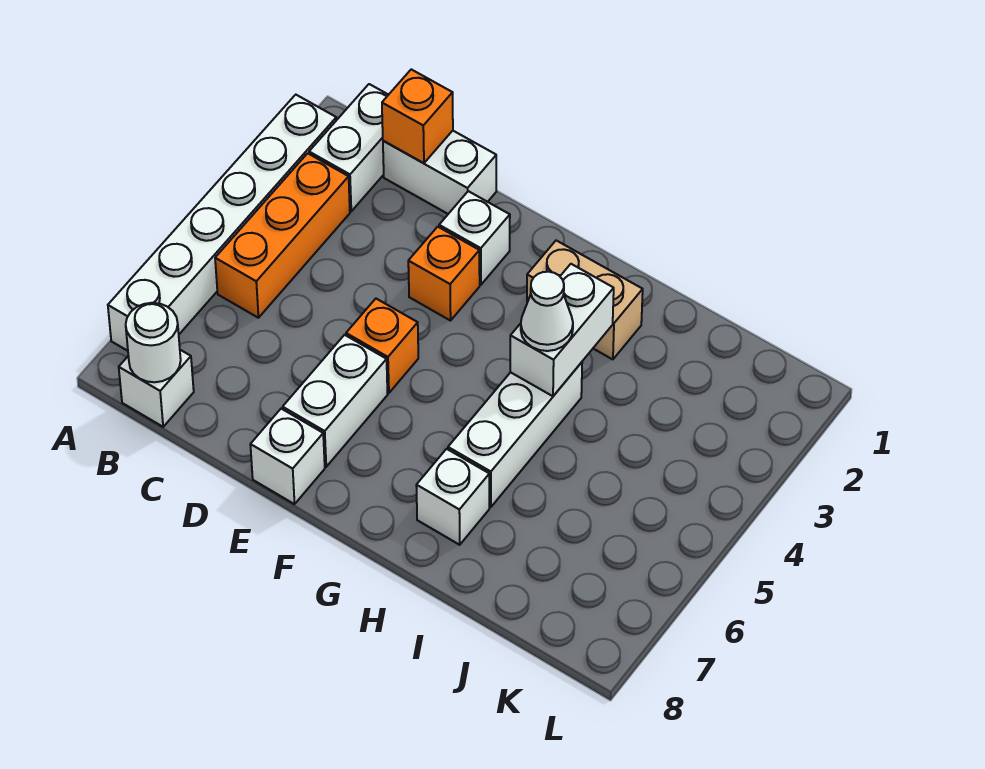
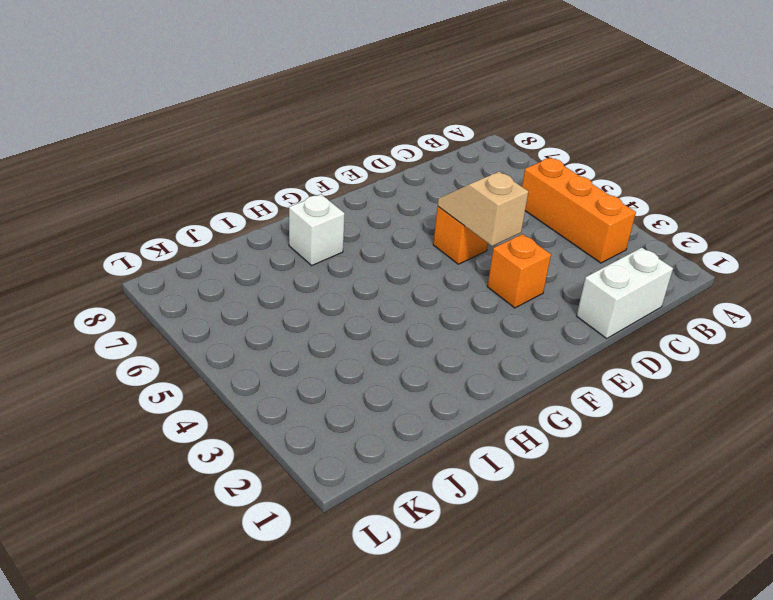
tan slope E4:E5 level 2 top 4 -> none
none -> white brick A2:A7 level 1
none -> white brick B1:B2 level 1
none -> white brick B8 level 1

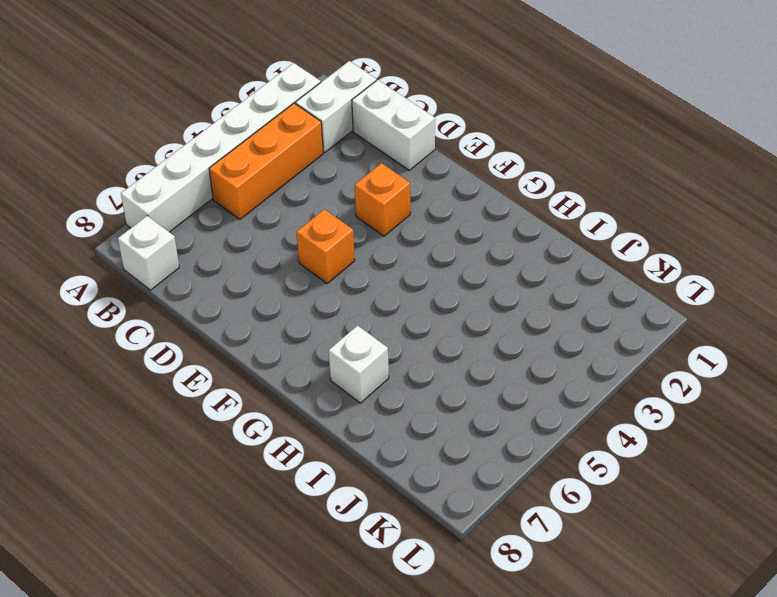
none -> white brick E2 level 1
none -> white brick E6:E7 level 1
none -> white brick E8 level 1

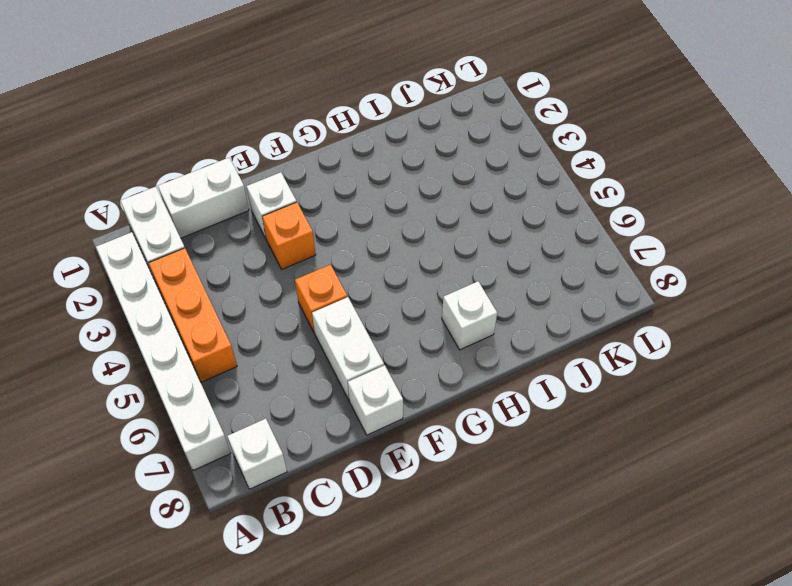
none -> tan brick G2:H2 level 1
none -> white brick H4:H6 level 1
none -> white round brick B8 level 2

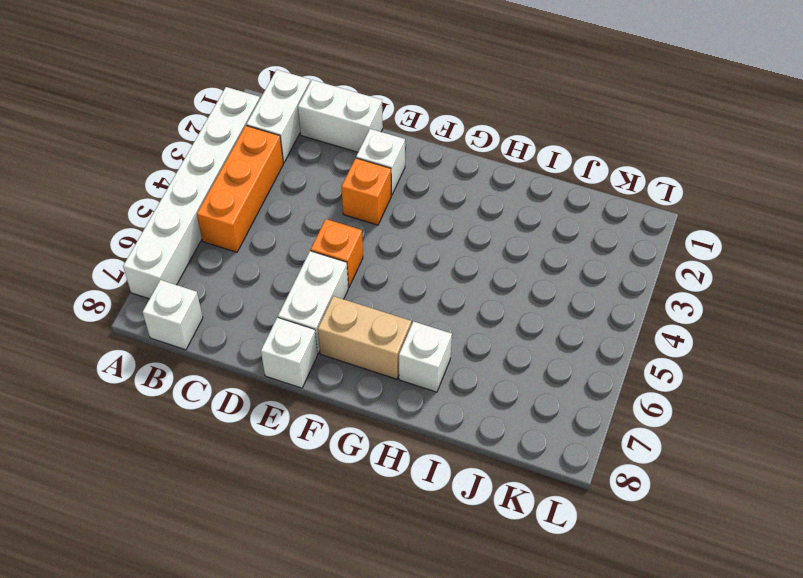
tan brick F7:G7 level 1 -> tan brick G2:H2 level 1
none -> white brick H4:H6 level 1
none -> white round brick B8 level 2
none -> orange brick C1 level 2

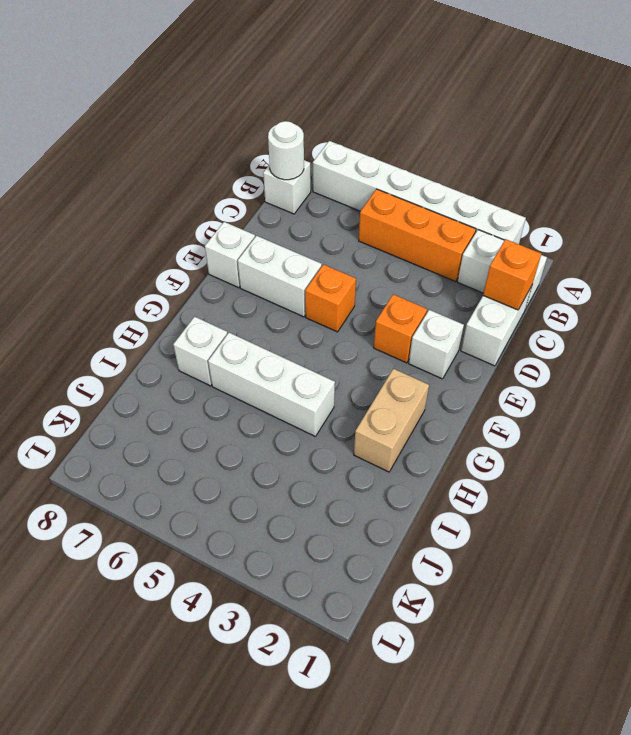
none -> white brick H3:H4 level 2
none -> white cone H4 level 3

